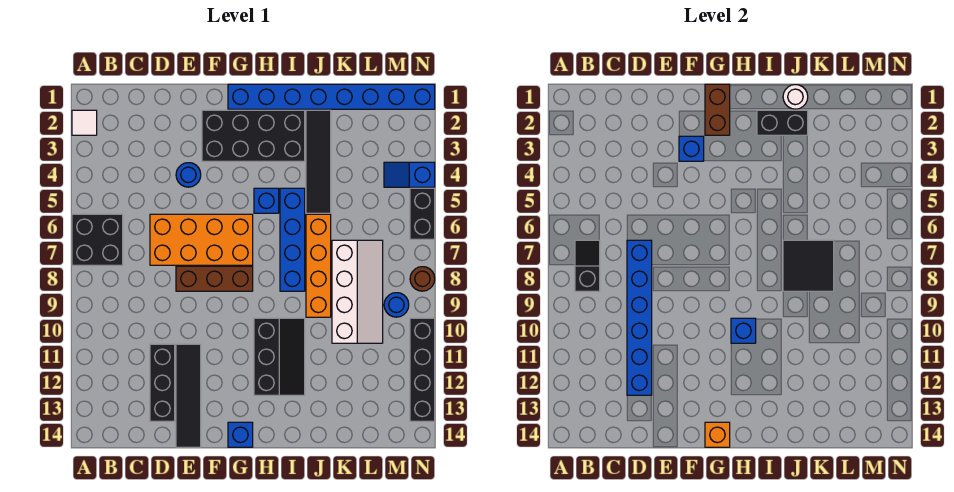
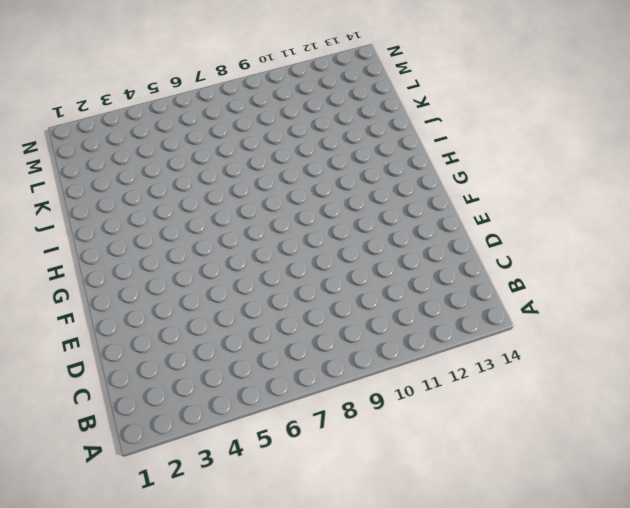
none -> white tile A2 level 1
none -> black brick A6:B7 level 1
none -> orange brick D6:G7 level 1
none -> black brick D11:D13 level 1

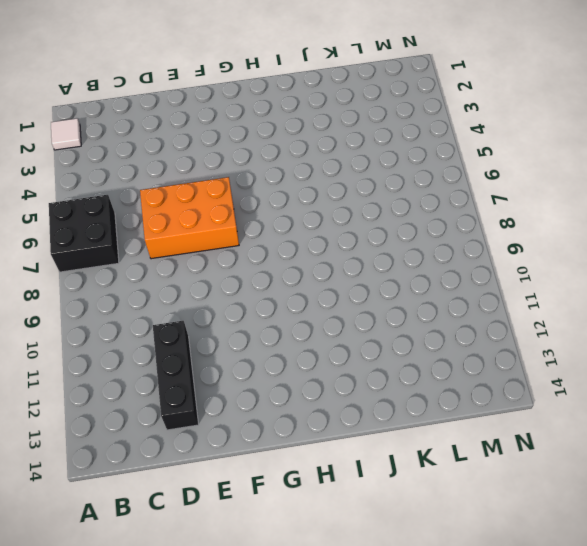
orange brick D6:F7 level 1 -> orange brick D6:G7 level 1
none -> blue round brick E4 level 1
none -> brown brick E8:G8 level 1
none -> black tile E11:E14 level 1
none -> black brick F2:I3 level 1

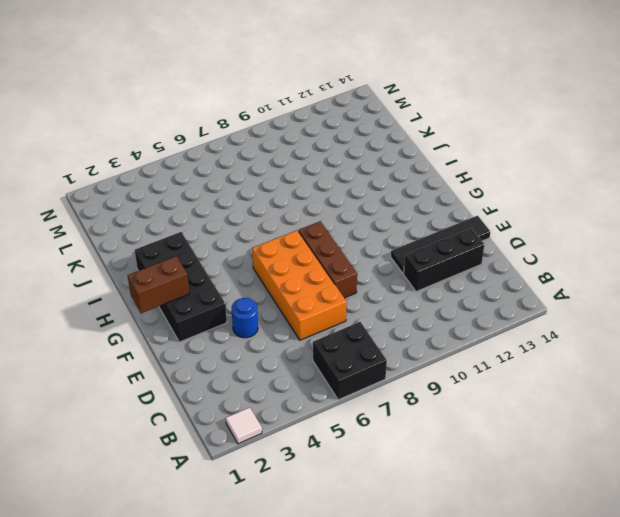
none -> blue brick G1:N1 level 1
none -> blue brick G14 level 1
none -> blue brick H5 level 1
none -> black slope H10:I12 level 1 top H

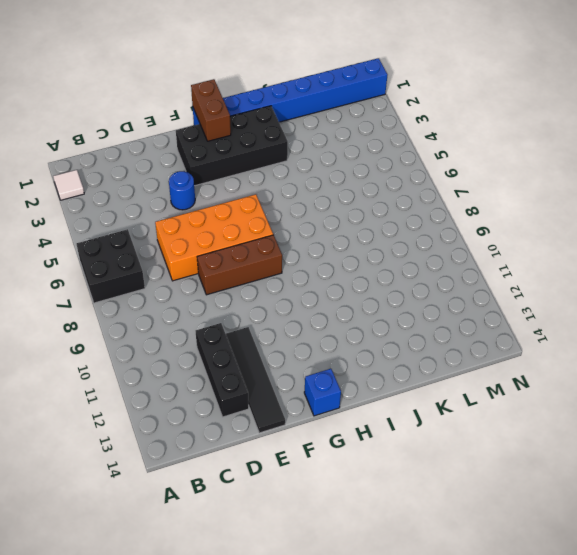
none -> blue brick H5 level 1
none -> black slope H10:I12 level 1 top H
none -> blue brick I5:I8 level 1
none -> black tile J2:J5 level 1

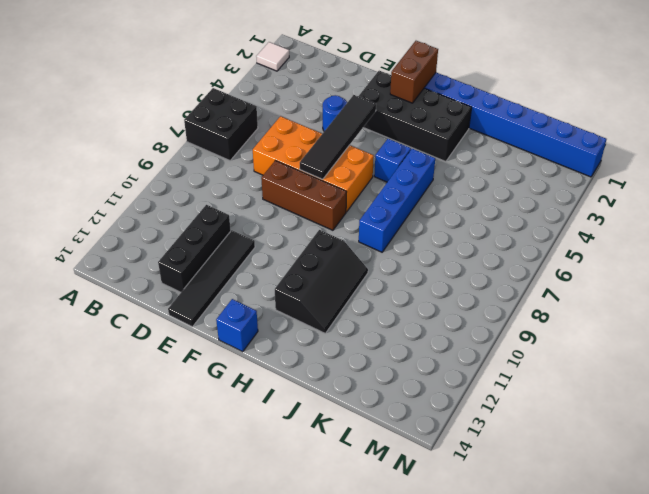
black tile F4:F7 level 2 -> black tile J2:J5 level 1
none -> orange brick J6:J9 level 1
none -> white slope K7:L10 level 1 top K
none -> blue slope M4:N4 level 1 top N
none -> blue round brick M9 level 1

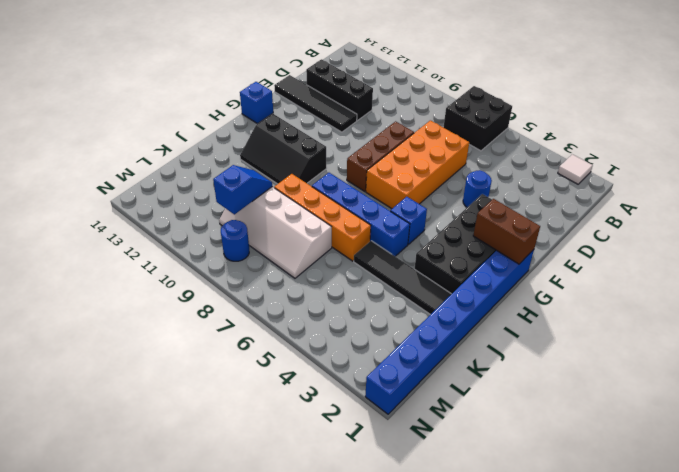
blue slope K10:L10 level 2 top L -> blue slope M4:N4 level 1 top N
none -> black brick N5:N6 level 1
none -> brown round brick N8 level 1
none -> black brick N10:N13 level 1
none -> black slope B7:B8 level 2 top 8

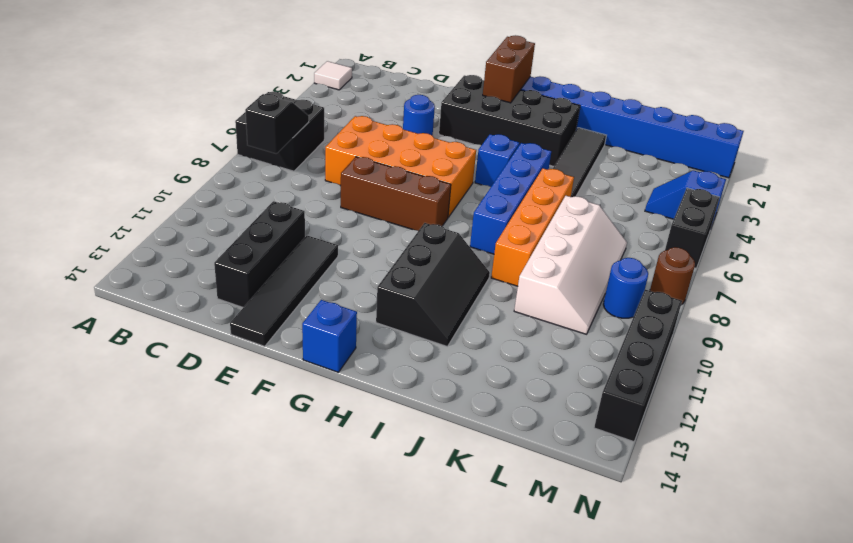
none -> blue brick D7:D12 level 2
none -> blue brick F3 level 2
none -> orange brick G14 level 2
none -> blue brick H10 level 2

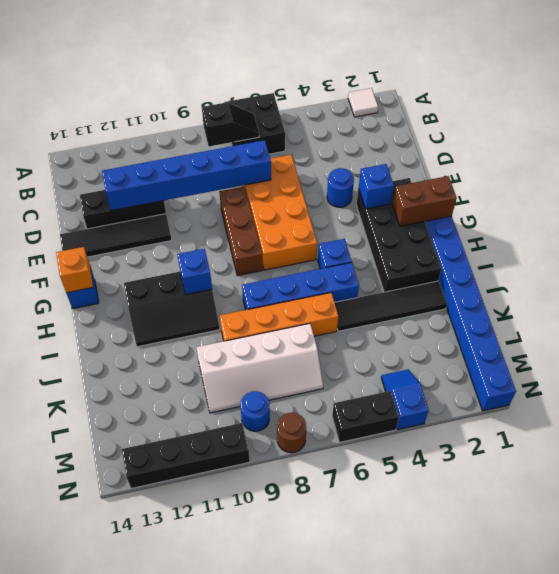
none -> black brick I2:J2 level 2
none -> white round brick J1 level 2
none -> black tile J7:K8 level 2

